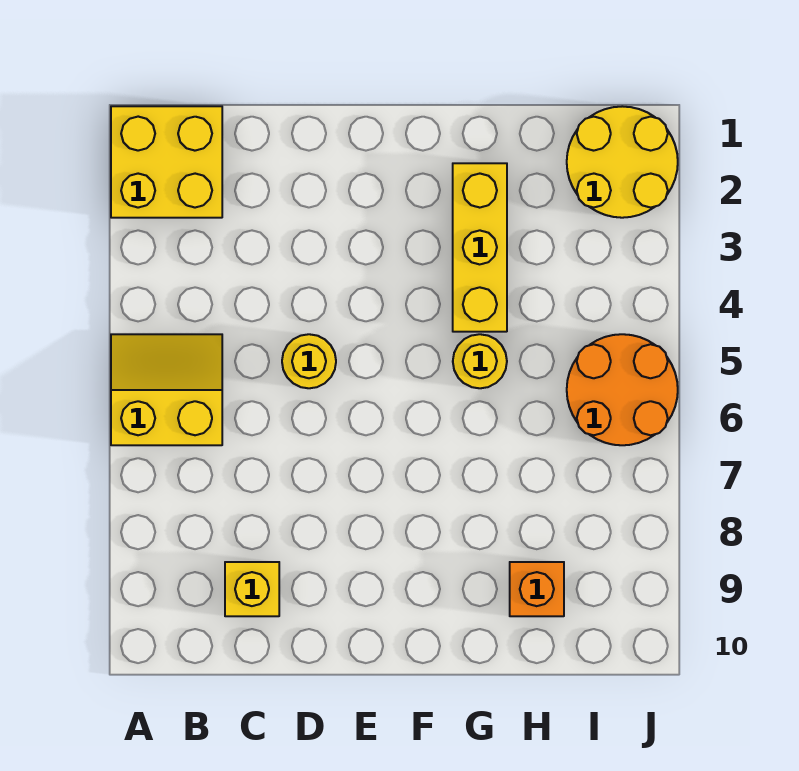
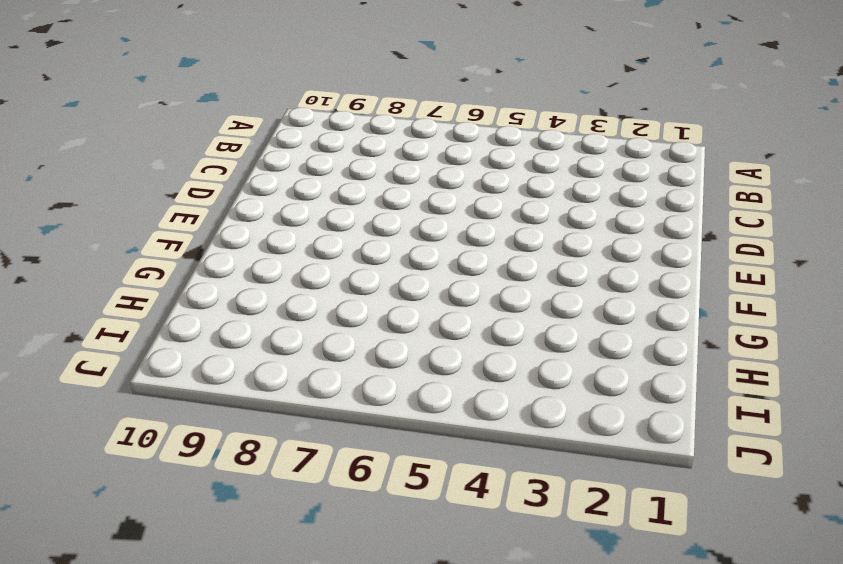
none -> yellow brick A1:B2 level 1
none -> yellow slope A5:B6 level 1 top 6

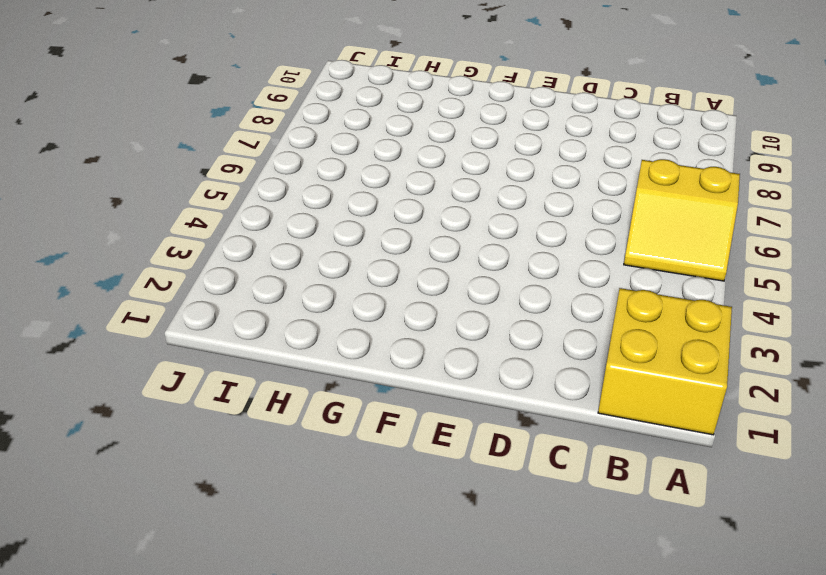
none -> yellow brick C9 level 1
none -> yellow round brick D5 level 1

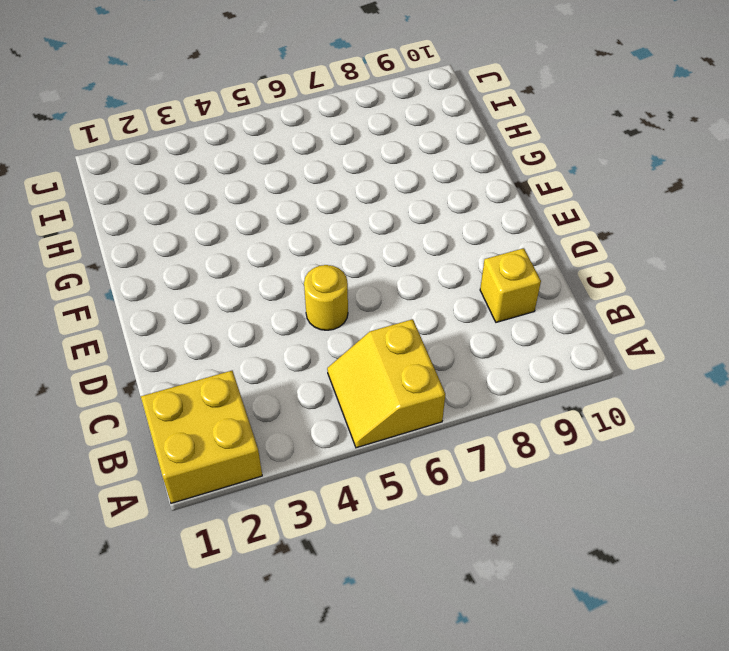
none -> yellow brick G2:G4 level 1
none -> yellow round brick G5 level 1

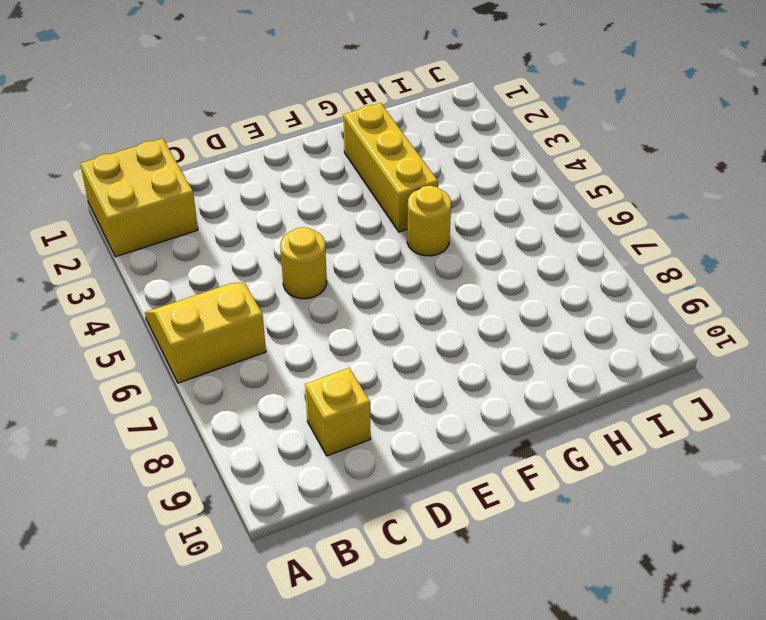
none -> orange brick H9 level 1
none -> yellow round brick I1:J2 level 1

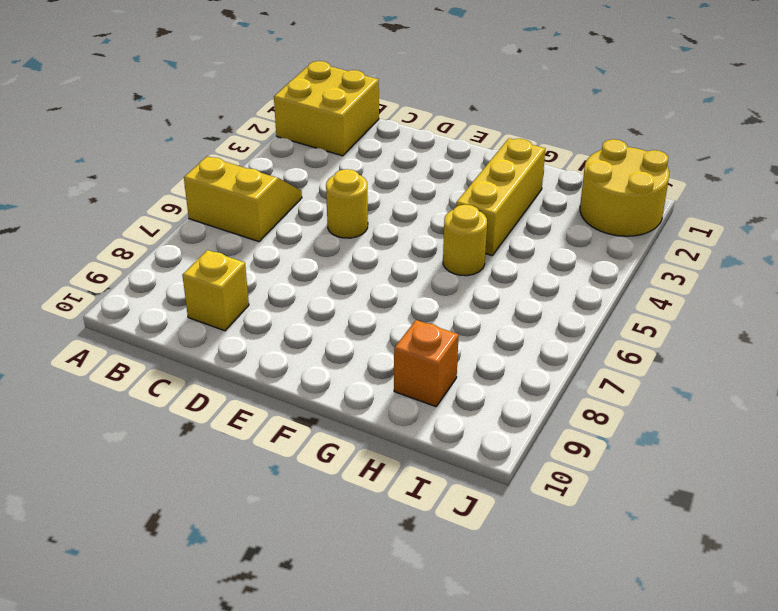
none -> orange round brick I5:J6 level 1

